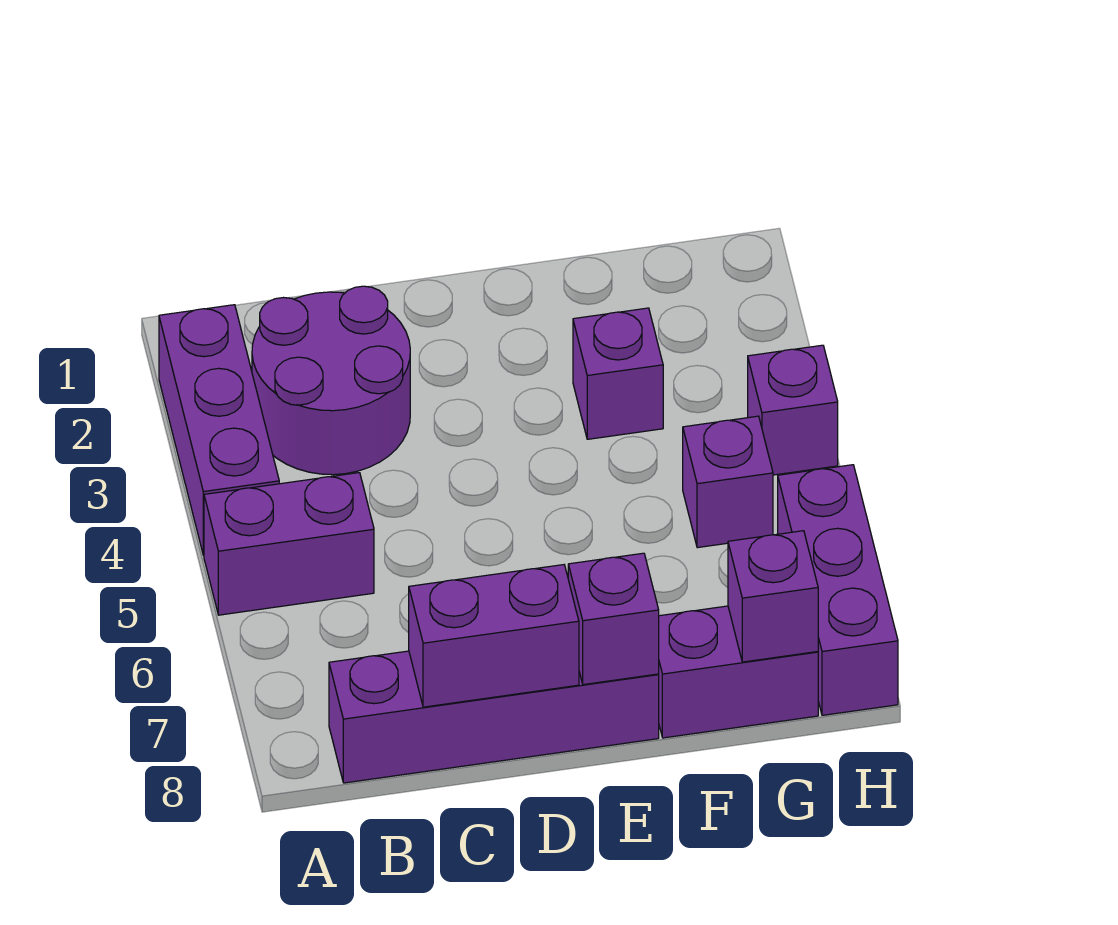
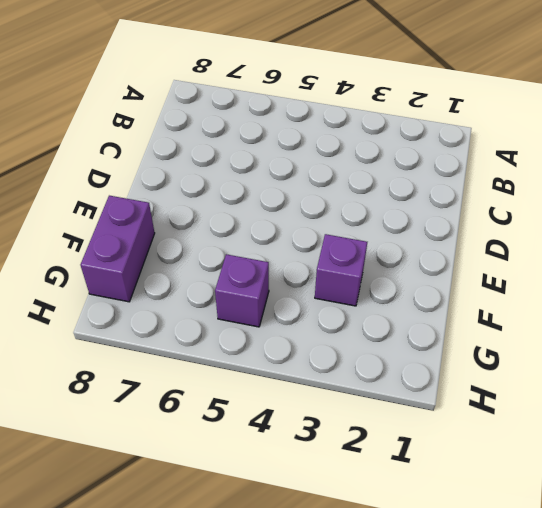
none -> purple brick A2:A4 level 1
none -> purple brick A5:B5 level 1
none -> purple round brick B2:C3 level 1

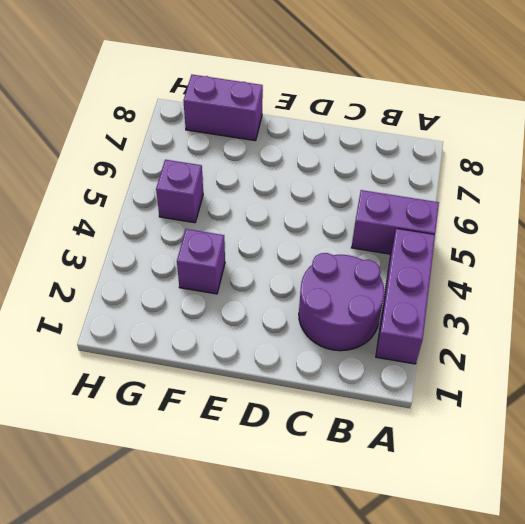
none -> purple brick B8:E8 level 1
none -> purple brick H4 level 1
none -> purple brick H6:H8 level 1

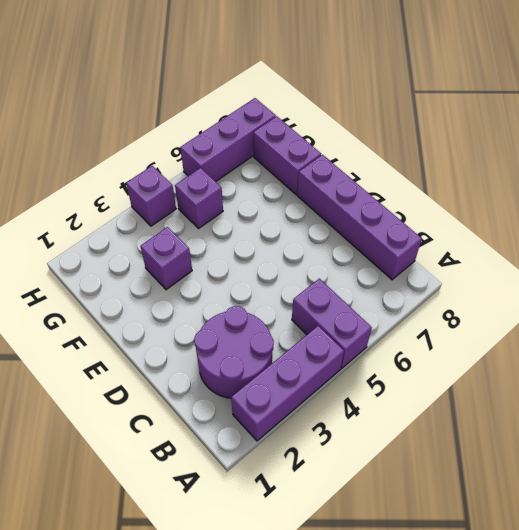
none -> purple brick C8:D8 level 2
none -> purple brick E8 level 2
none -> purple brick G8 level 2

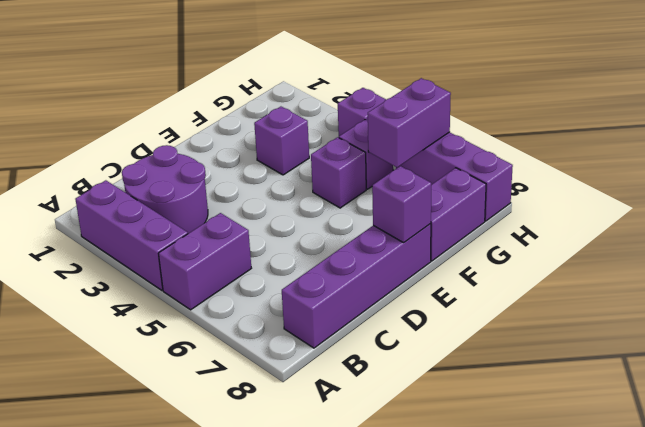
purple brick F5 level 1 -> purple brick G8 level 2
purple brick G6:H6 level 2 -> purple brick C8:D8 level 2

